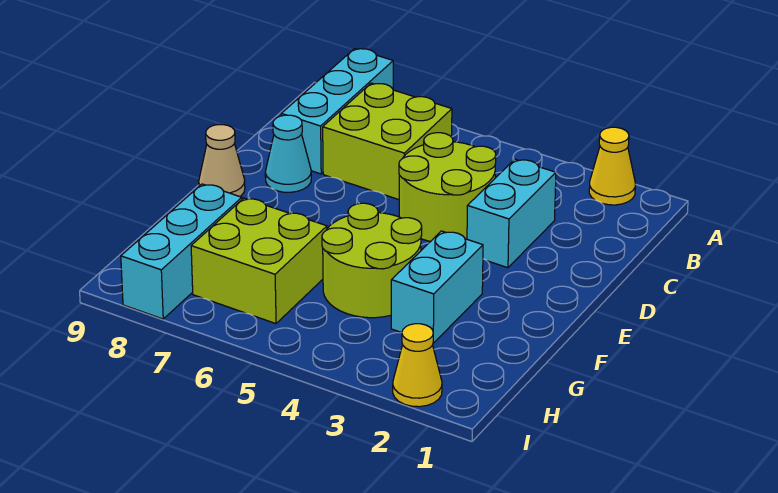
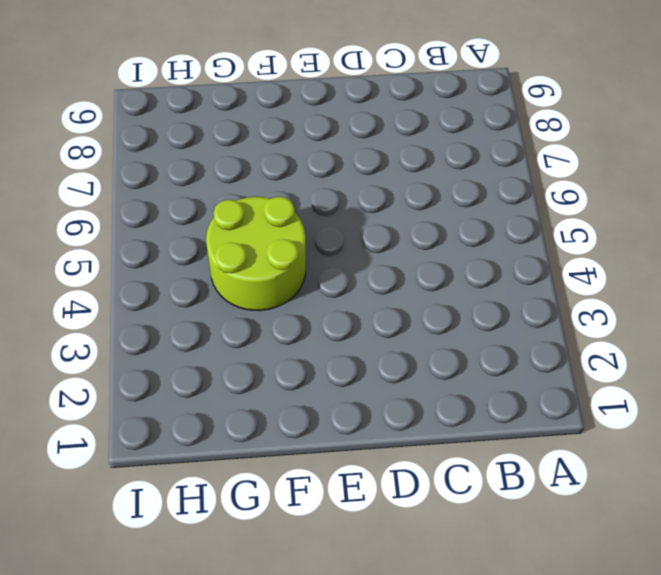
none -> yellow cone A2 level 1
none -> cyan brick A8:C8 level 1
none -> lime brick B6:C7 level 1

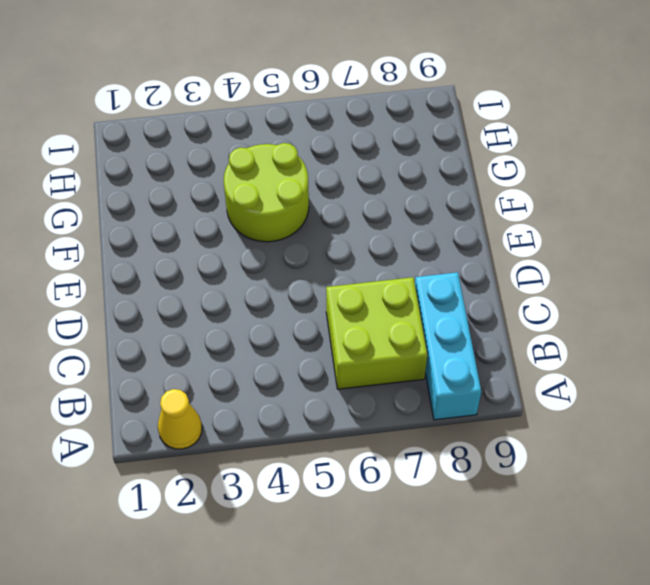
none -> cyan brick C3:D3 level 1
none -> lime round brick C4:D5 level 1
none -> cyan cone D8 level 1

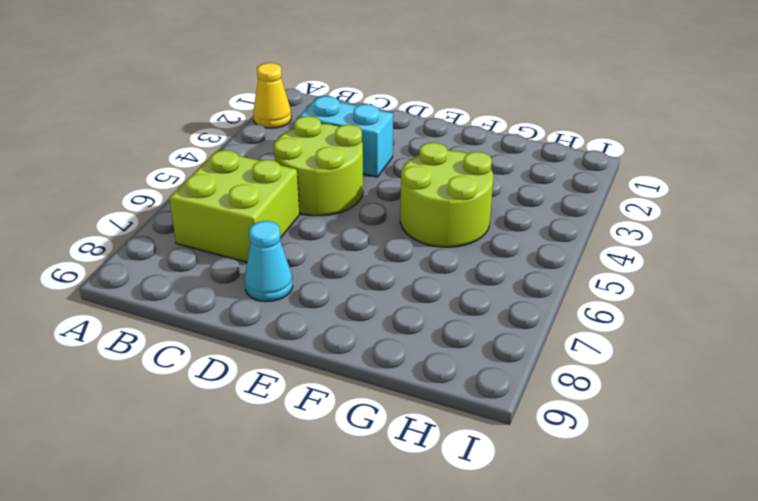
none -> cyan brick A8:C8 level 1
none -> tan cone E9 level 1
none -> cyan brick F3:G3 level 1

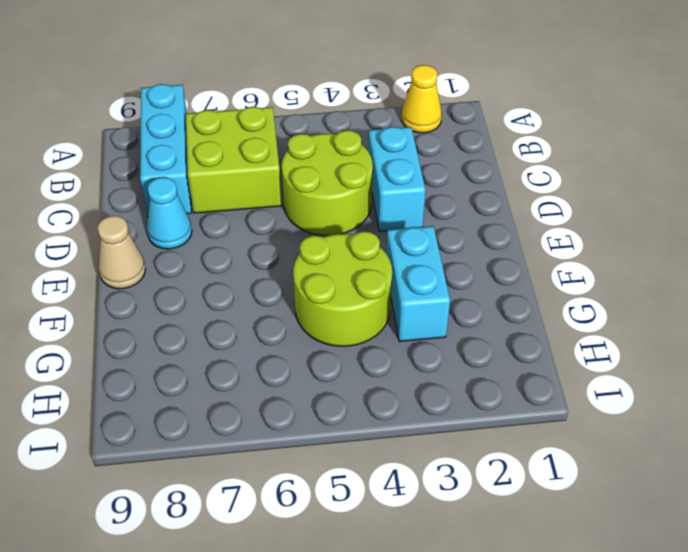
none -> lime brick G6:H7 level 1
none -> cyan brick G8:I8 level 1
none -> yellow cone I2 level 1

